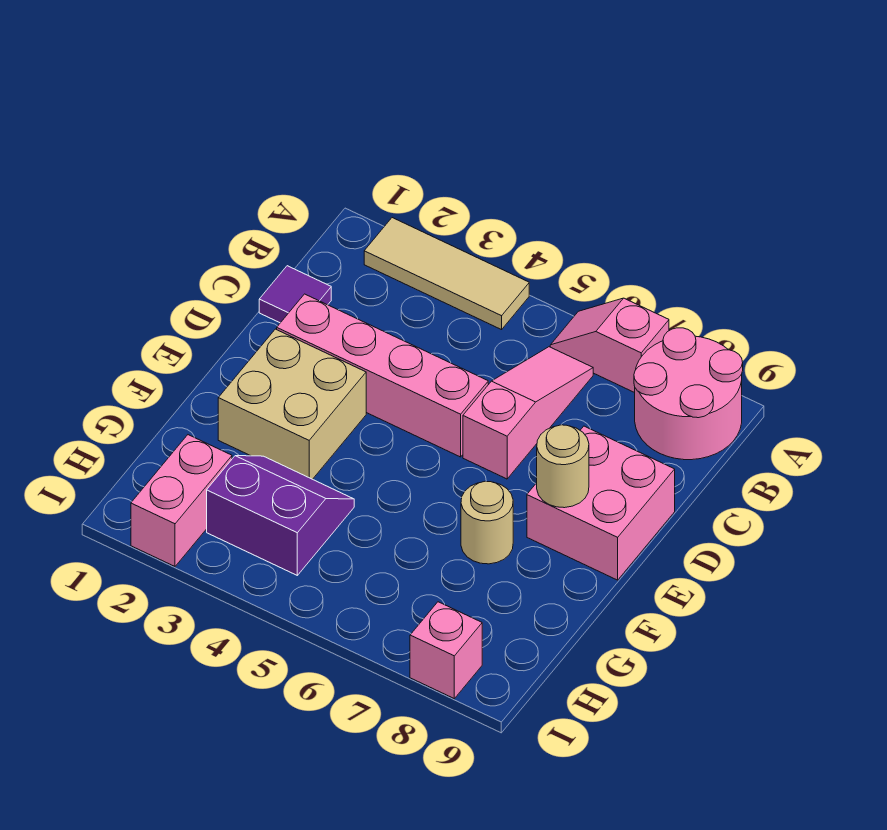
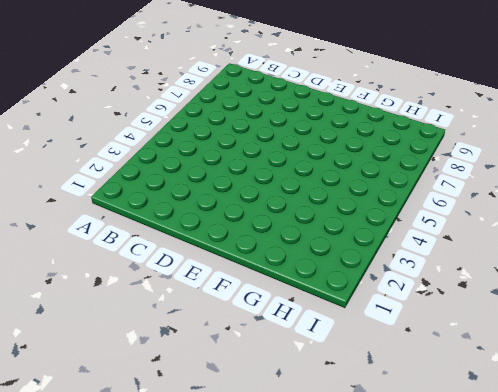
none -> tan tile A2:A4 level 1
none -> pink slope A6:A7 level 1 top 7
none -> pink round brick A8:B9 level 1

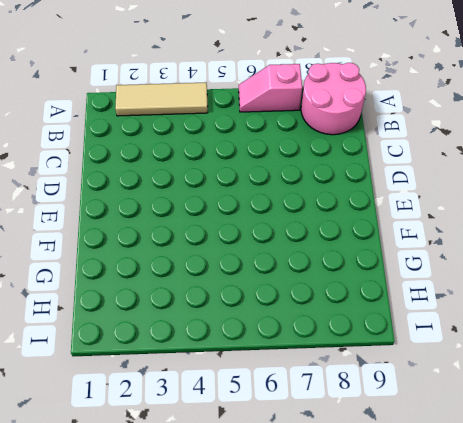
none -> pink slope B6:D6 level 1 top D
none -> purple tile C1 level 1
none -> pink brick D2:D5 level 1

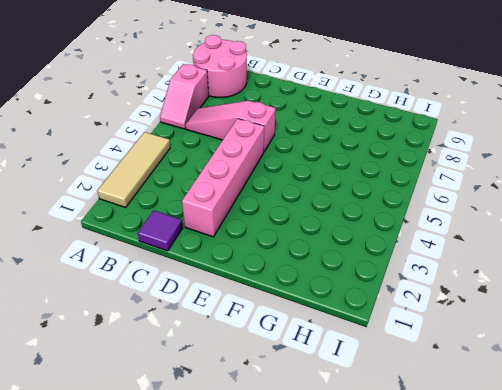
none -> pink brick D8:E9 level 1
none -> tan brick E2:F3 level 1
none -> tan round brick F7 level 1

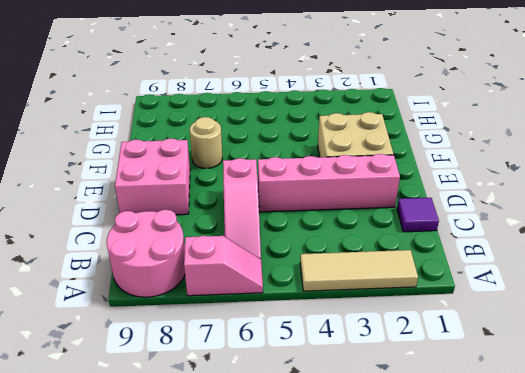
none -> purple slope G3:H4 level 1 top H
none -> pink brick H2:I2 level 1
none -> pink brick I8 level 1

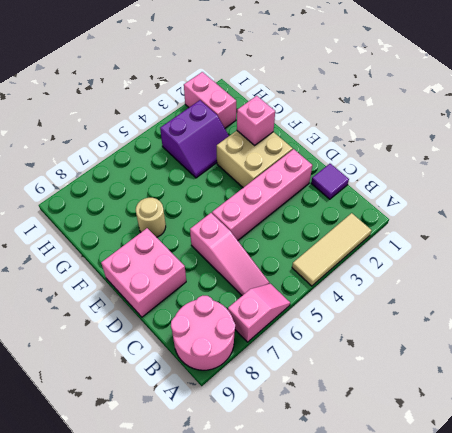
pink brick F2 level 2 -> pink brick I8 level 1
none -> tan round brick E8 level 2

